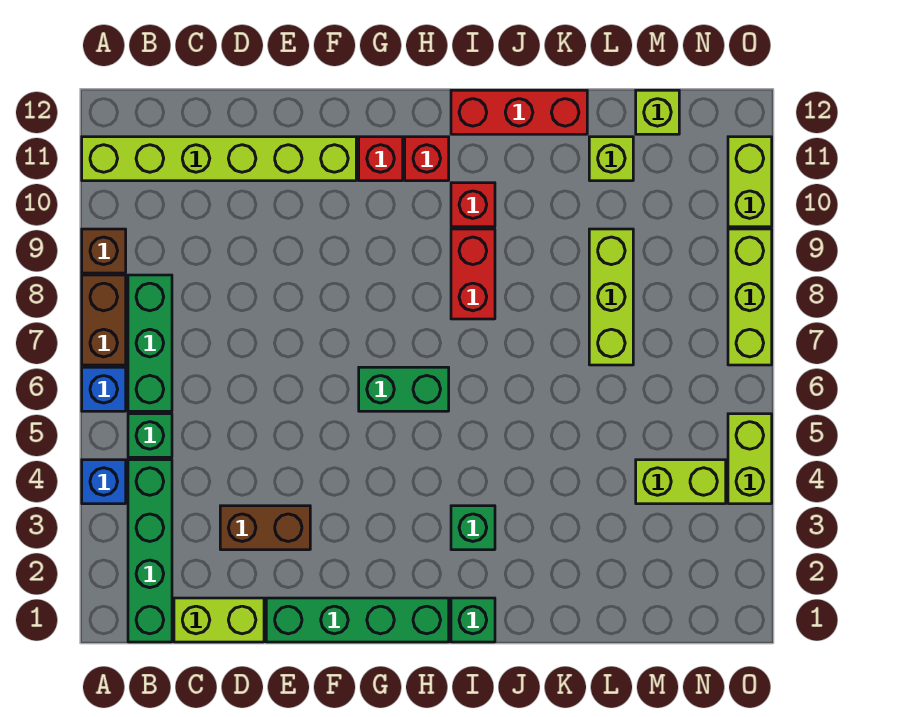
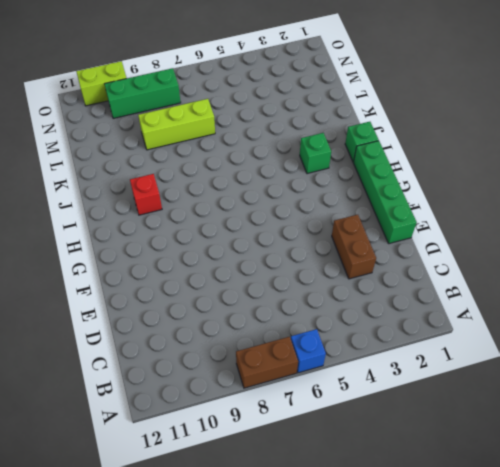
green brick N8:N10 level 1 -> green brick B6:B8 level 1
none -> blue brick A4 level 1
none -> brown brick A9 level 1
none -> lime brick A11:F11 level 1

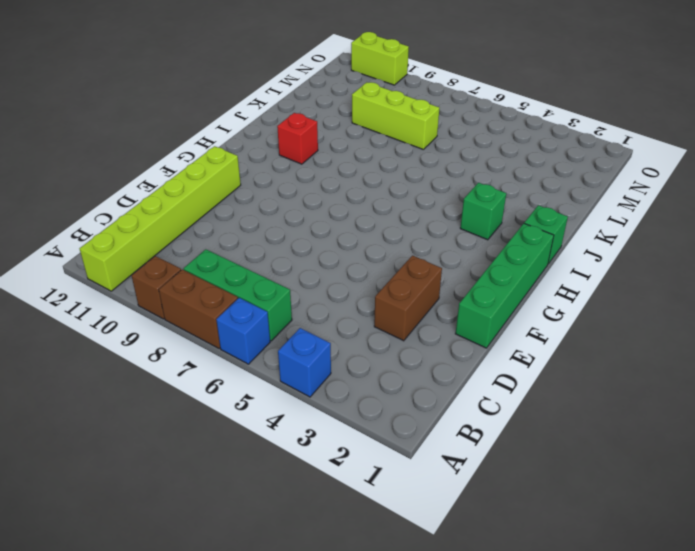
none -> green brick B1:B4 level 1
none -> green brick B5 level 1
none -> lime brick C1:D1 level 1

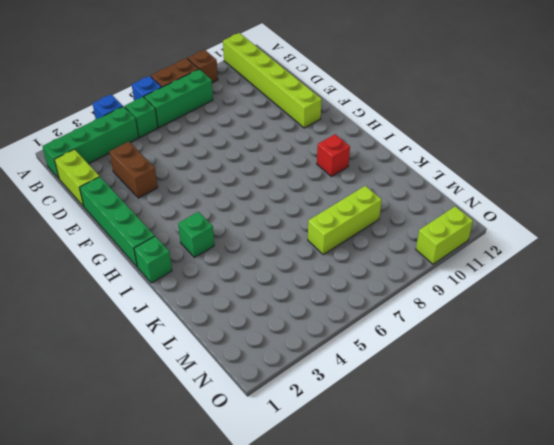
none -> green brick G6:H6 level 1
none -> red brick G11 level 1
none -> red brick H11 level 1

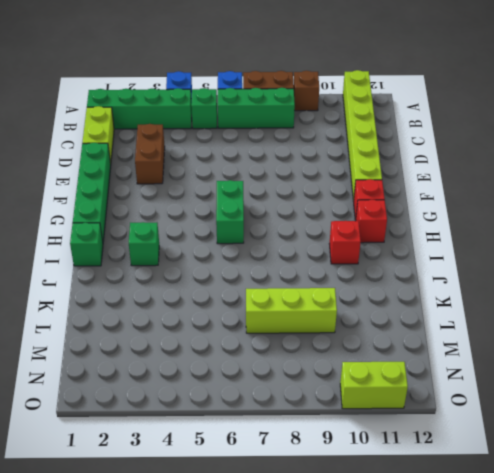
none -> red brick I8:I9 level 1
none -> red brick I12:K12 level 1
none -> lime brick L11 level 1

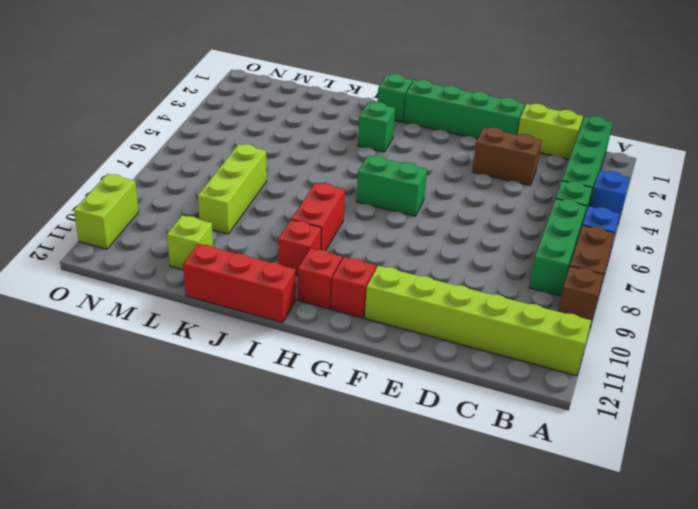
none -> lime brick M4:N4 level 1
none -> lime brick M12 level 1
none -> lime brick O4:O5 level 1

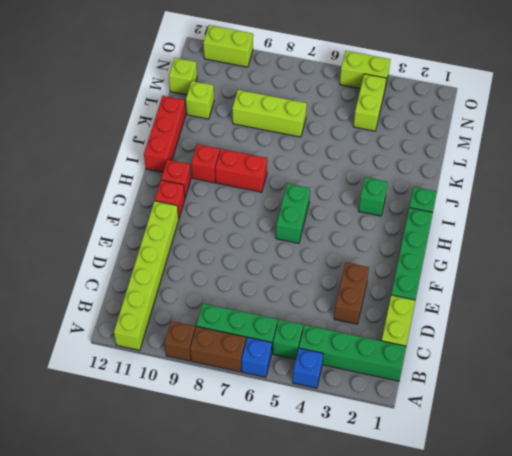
none -> lime brick O7:O9 level 1

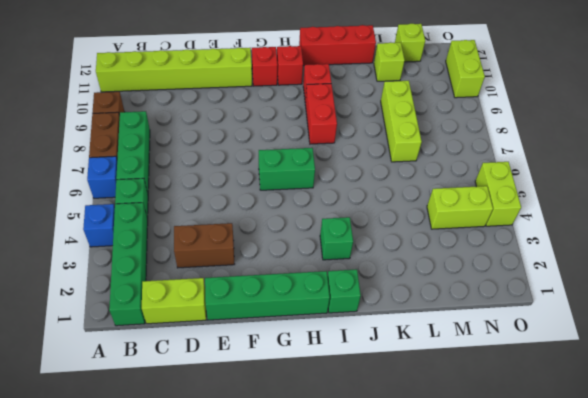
none -> lime brick O7:O9 level 1

